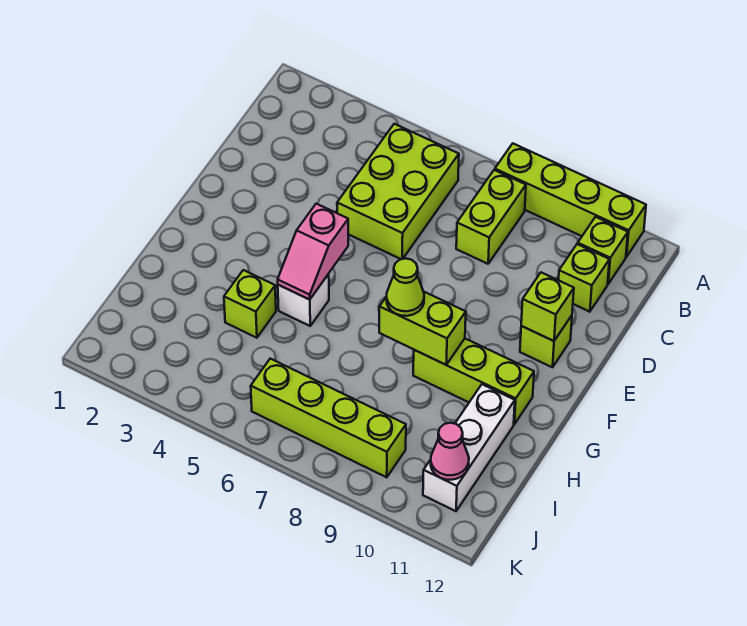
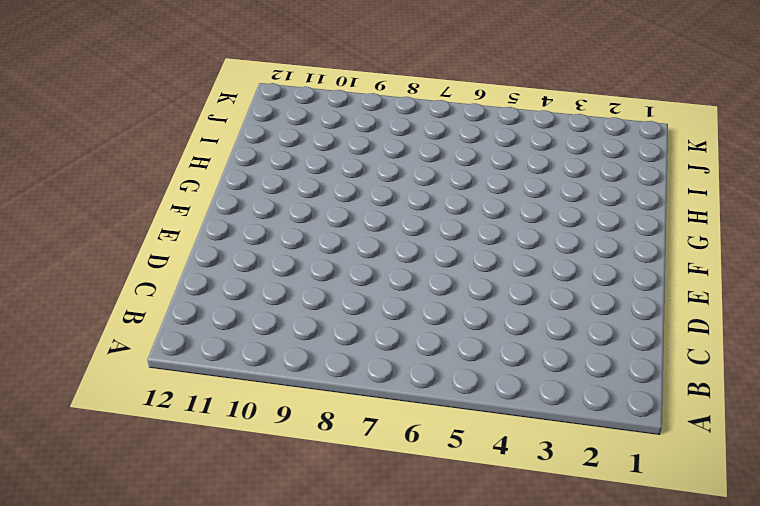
none -> lime brick A8:A11 level 1
none -> lime brick B5:D6 level 1
none -> lime brick B8:C8 level 1

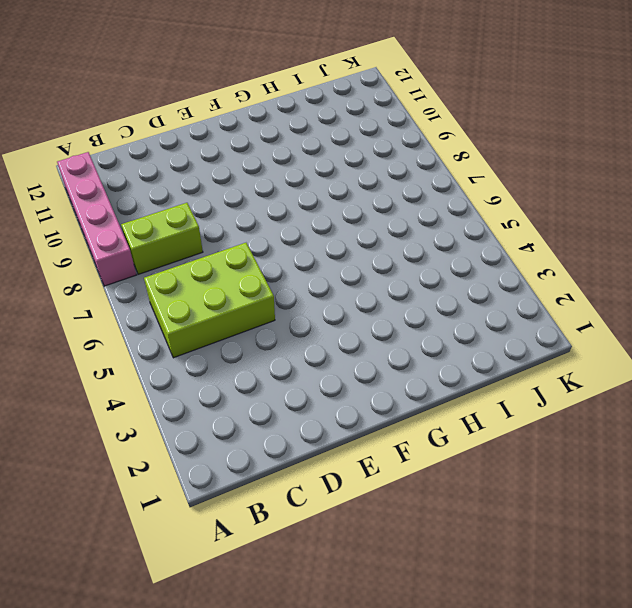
pink brick A8:A11 level 1 -> lime brick A8:A11 level 1
none -> lime brick B11 level 1
none -> lime brick C11 level 1
none -> lime brick E11 level 1

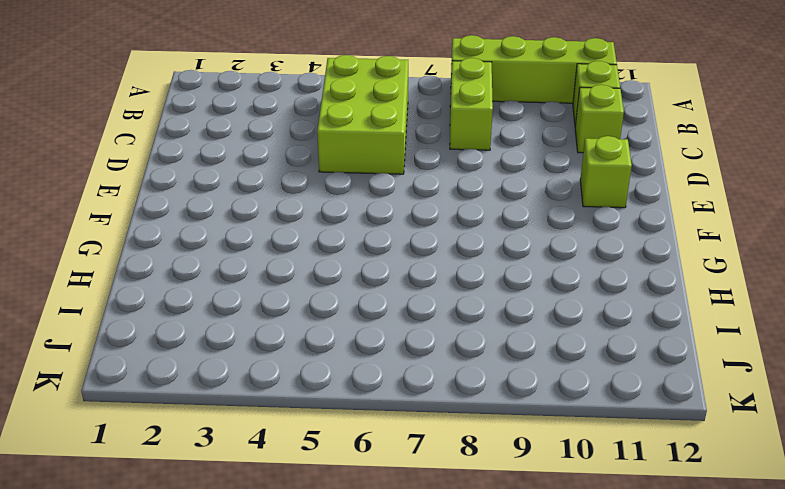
none -> white brick G5 level 1
none -> lime brick G9:G11 level 1
none -> lime brick H4 level 1

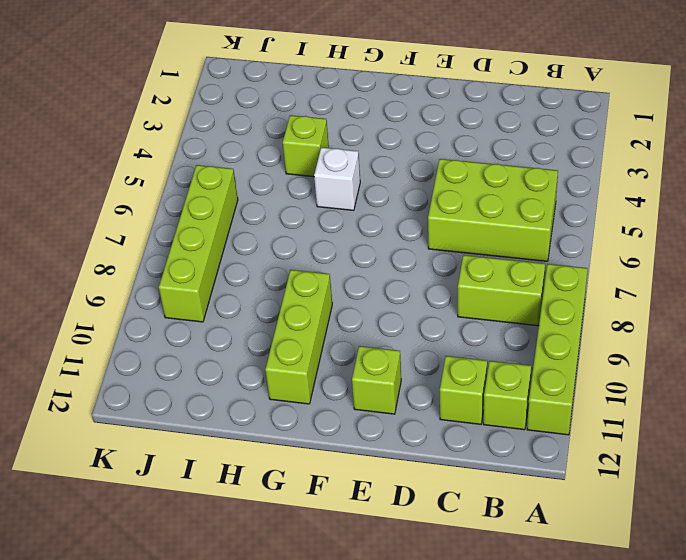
none -> white brick H11:J11 level 1
none -> lime brick E11 level 2
none -> pink slope F5:G5 level 2 top F

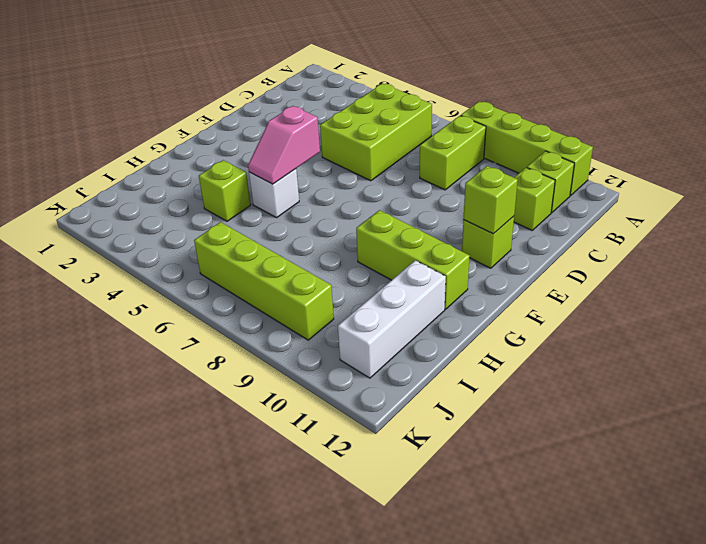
none -> lime brick G8:G9 level 2
none -> pink cone J11 level 2
none -> lime cone G8 level 3

